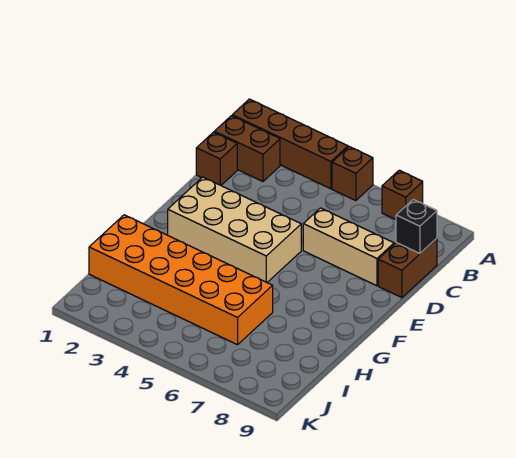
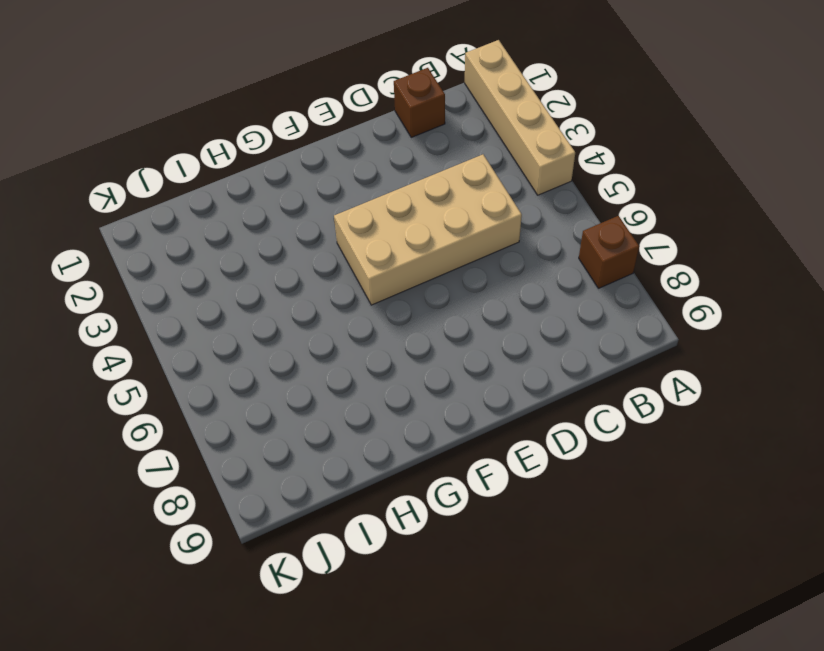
tan brick A1:A4 level 1 -> brown brick A1:A4 level 1
tan brick C4:F5 level 1 -> tan brick E2:F5 level 1
none -> brown brick A5 level 1
none -> brown brick B1:B2 level 1

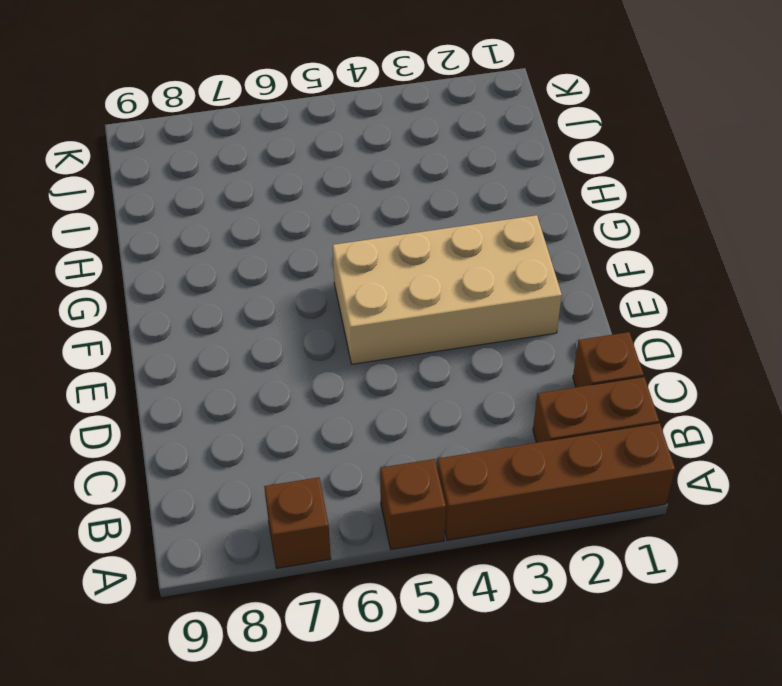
none -> brown brick C9:D9 level 1
none -> tan brick D6:D8 level 1

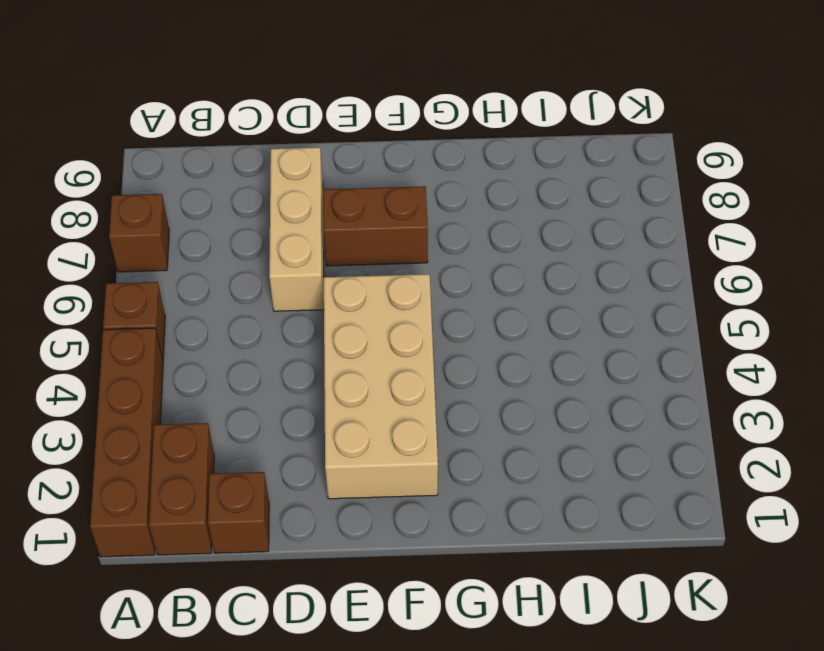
brown brick E7:F7 level 1 -> brown brick C9:D9 level 1
none -> orange brick H1:I6 level 1
none -> black brick C9 level 2

